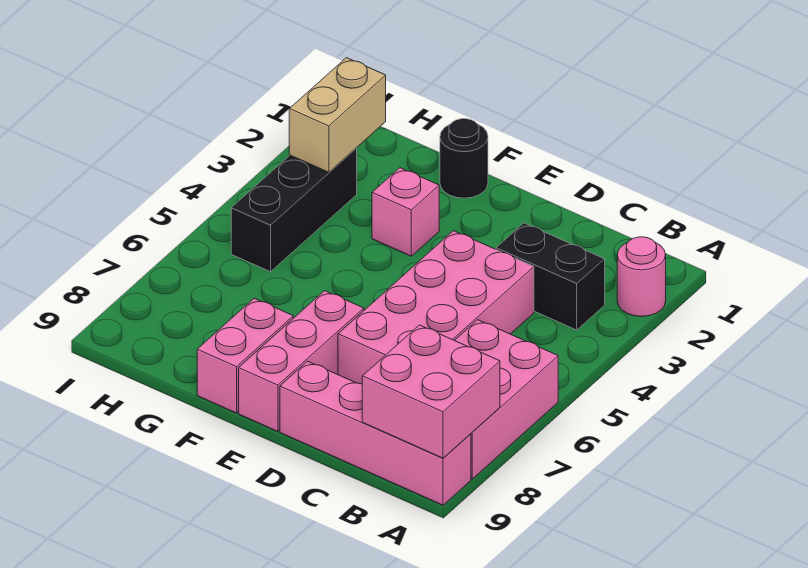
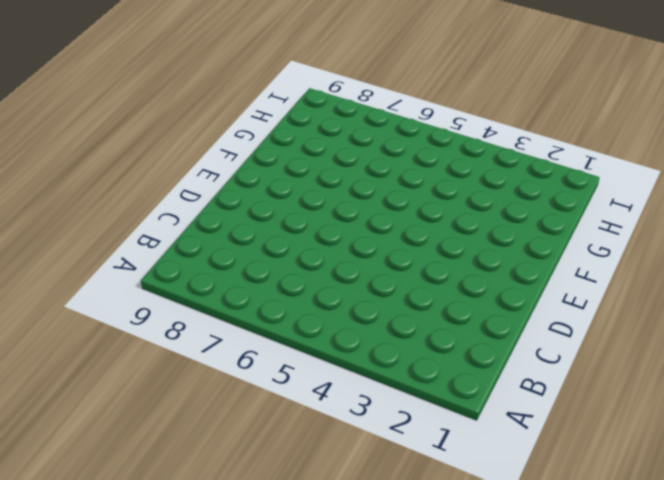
none -> pink round brick A2 level 1
none -> pink brick A6:B8 level 1
none -> pink brick A9:D9 level 1

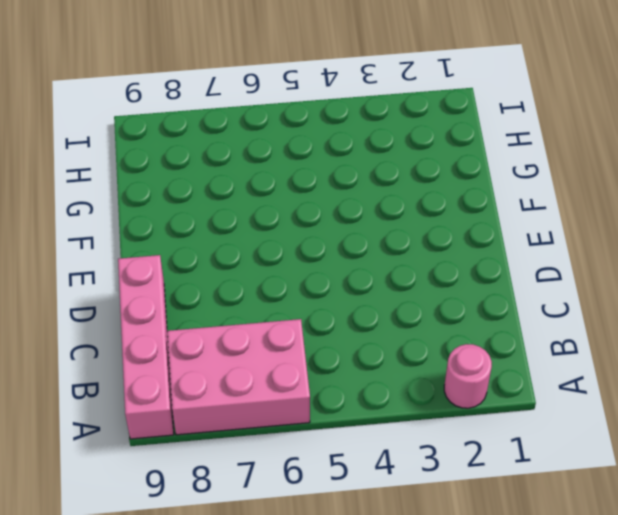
none -> black brick B3:C3 level 1
none -> pink brick C4:D7 level 1
none -> pink brick E7:E9 level 1

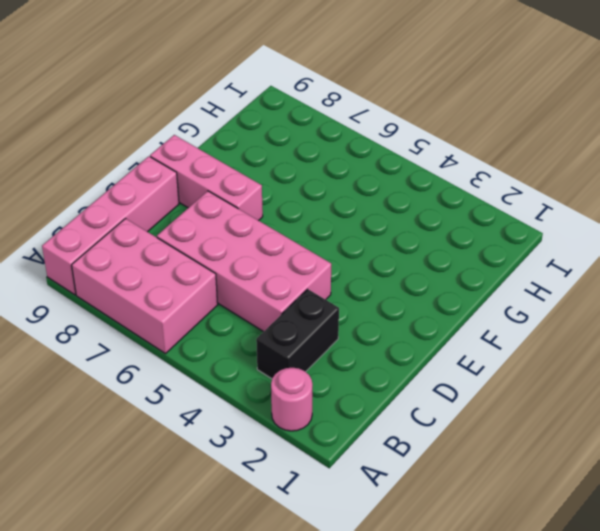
none -> black round brick F1 level 1
none -> pink brick F3 level 1
none -> pink brick F8:F9 level 1

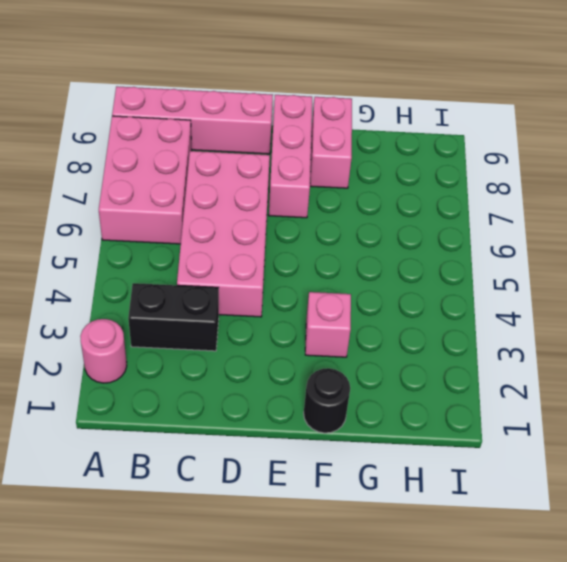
none -> black brick H3:H5 level 1
none -> pink brick A8:B9 level 2
none -> tan brick H2:H3 level 2

